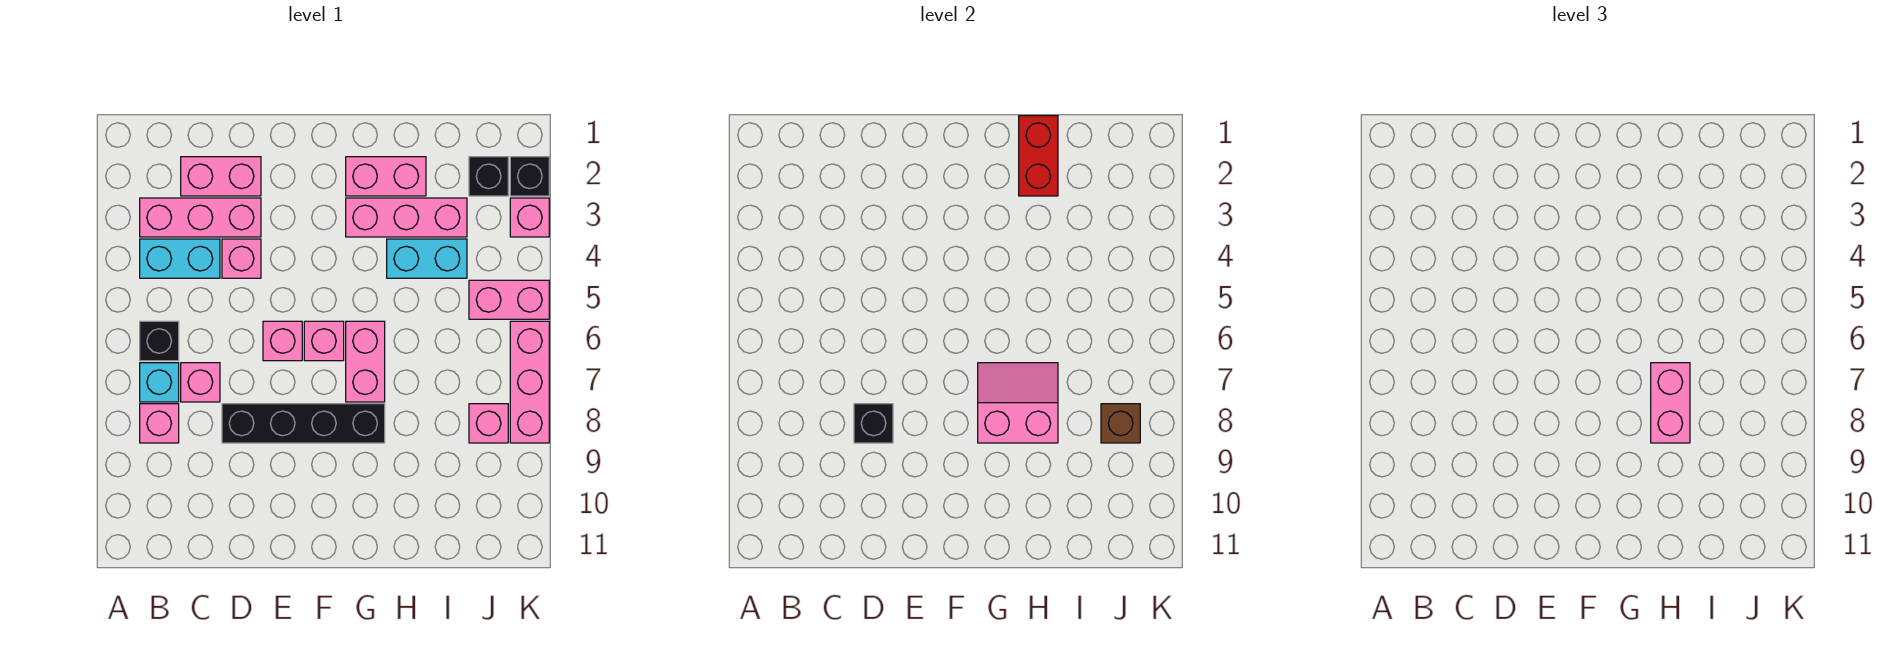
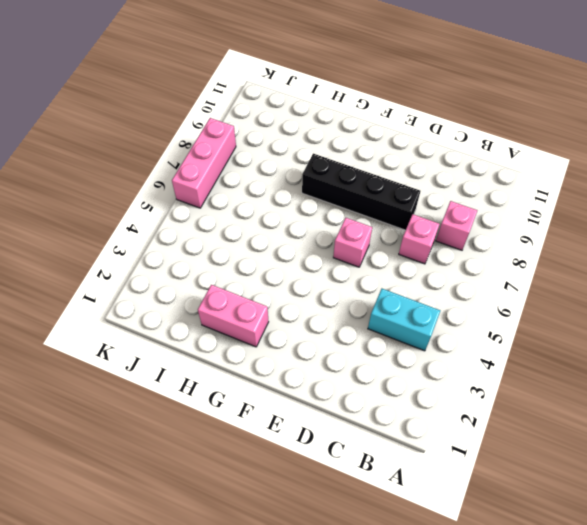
none -> pink brick B3:D3 level 1
none -> black brick B6 level 1
none -> cyan brick B7 level 1

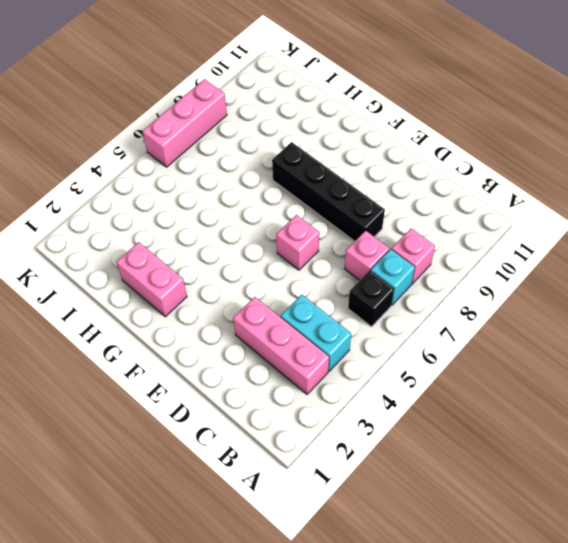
none -> pink brick C2:D2 level 1
none -> pink brick D4 level 1
none -> pink brick F6 level 1

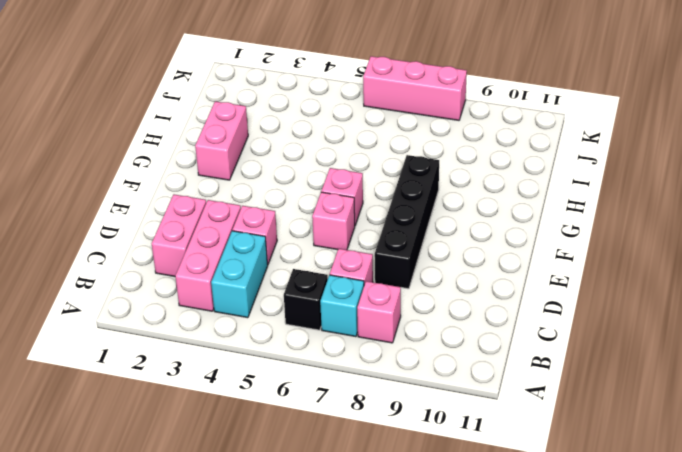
none -> pink brick G3:I3 level 1
none -> pink brick G6:G7 level 1
none -> cyan brick H4:I4 level 1

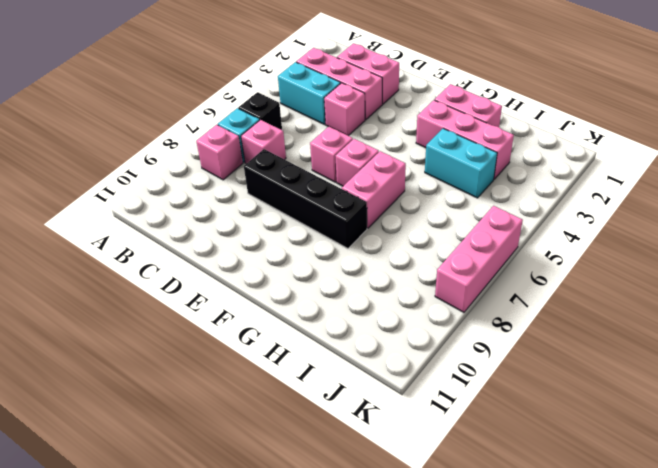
none -> black brick J2 level 1
none -> pink brick J5:K5 level 1
none -> pink brick J8 level 1

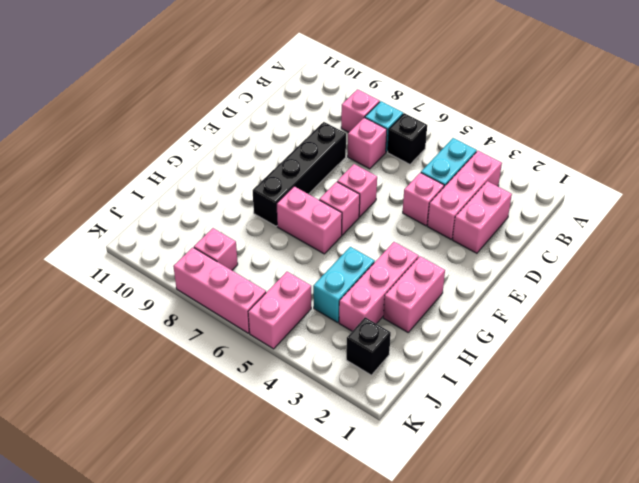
none -> black brick K2 level 1
none -> pink brick K3 level 1
none -> black brick D8 level 2

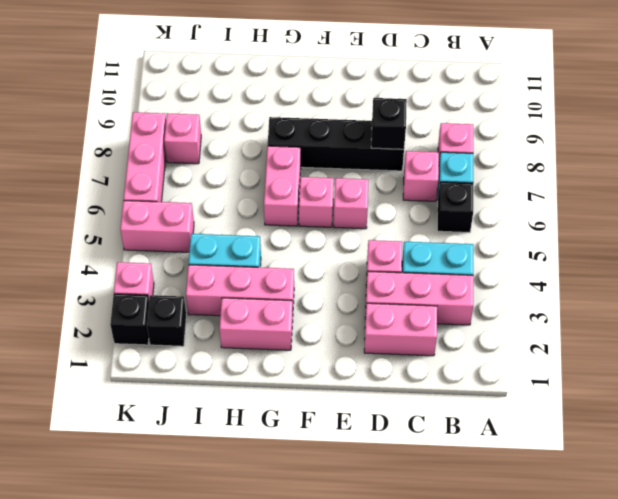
none -> pink slope G7:H8 level 2 top 8
none -> red brick H1:H2 level 2
none -> brown brick J8 level 2

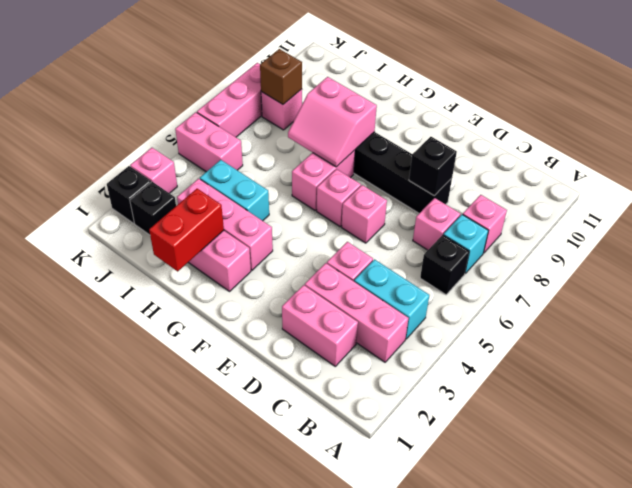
none -> pink brick H7:H8 level 3

